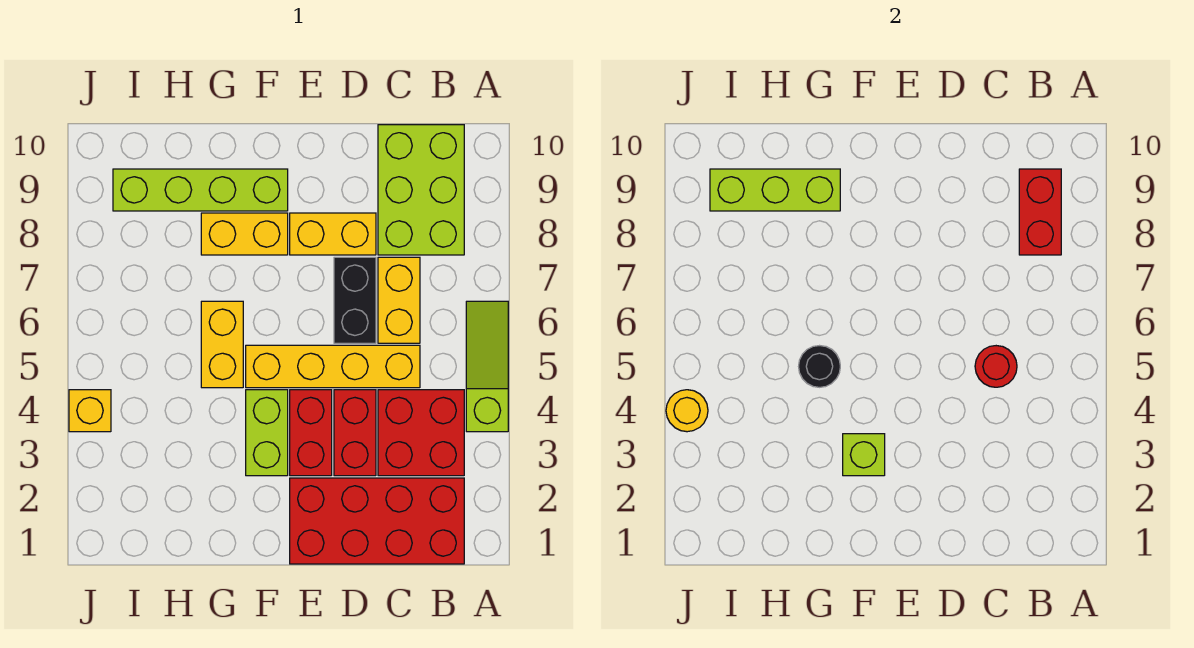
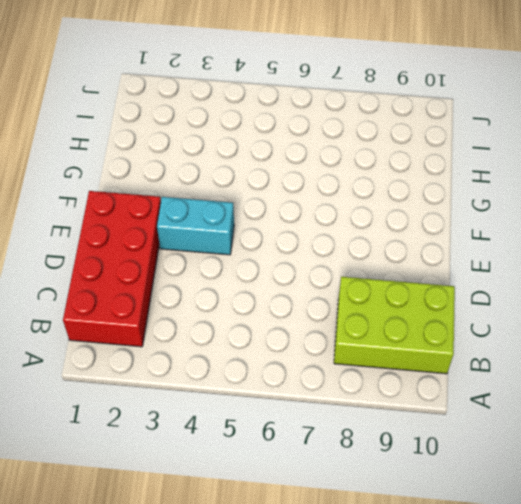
cyan brick E3:E4 level 1 -> red brick E3:E4 level 1
none -> lime slope A4:A6 level 1 top 4
none -> red brick B3:C4 level 1
none -> yellow brick C5:F5 level 1

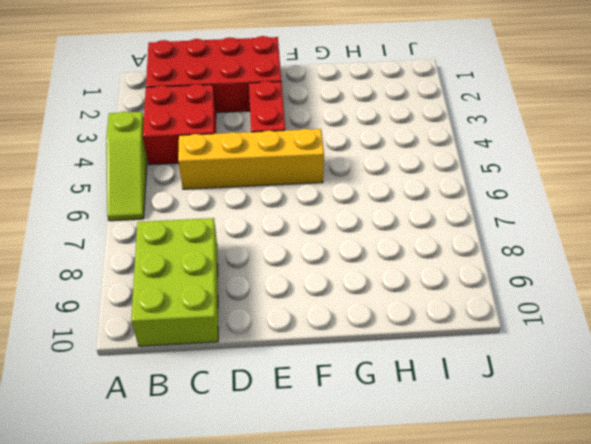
none -> yellow brick C6:C7 level 1
none -> red brick D3:D4 level 1
none -> black brick D6:D7 level 1

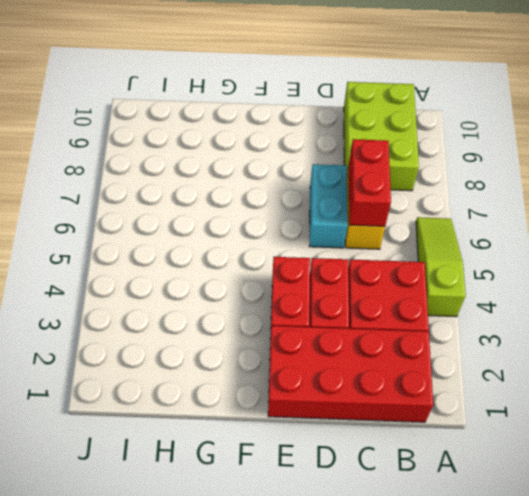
red brick C6:C7 level 2 -> red brick B8:B9 level 2
cyan brick D6:D7 level 1 -> black brick D6:D7 level 1
none -> yellow brick C5:F5 level 1
none -> yellow brick D8:E8 level 1
none -> lime brick F3:F4 level 1

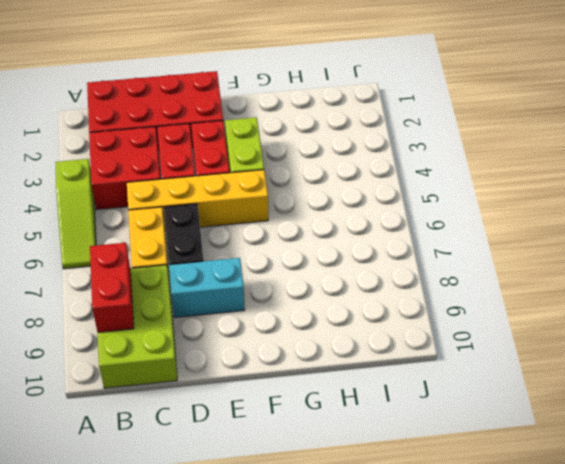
cyan brick D8:E8 level 1 -> yellow brick D8:E8 level 1
none -> yellow brick F8:G8 level 1
none -> lime brick F9:I9 level 1
none -> yellow brick G5:G6 level 1

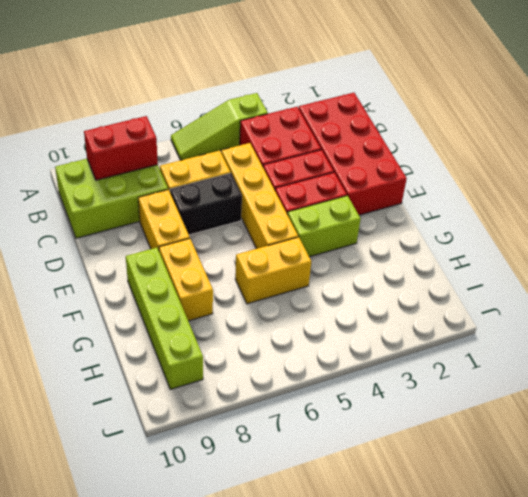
none -> yellow brick J4 level 1
none -> red round brick C5 level 2
none -> lime brick F3 level 2

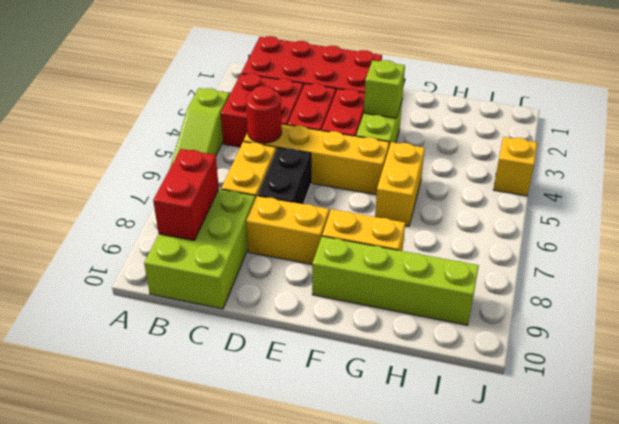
none -> black round brick G5 level 2
none -> lime brick G9:I9 level 2
none -> yellow round brick J4 level 2

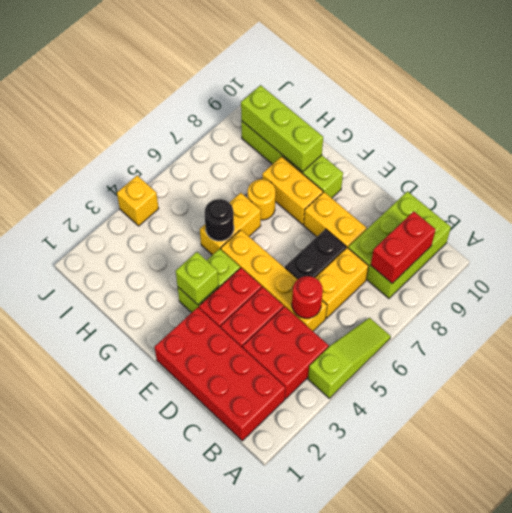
yellow round brick G7 level 1 -> yellow round brick J4 level 2

